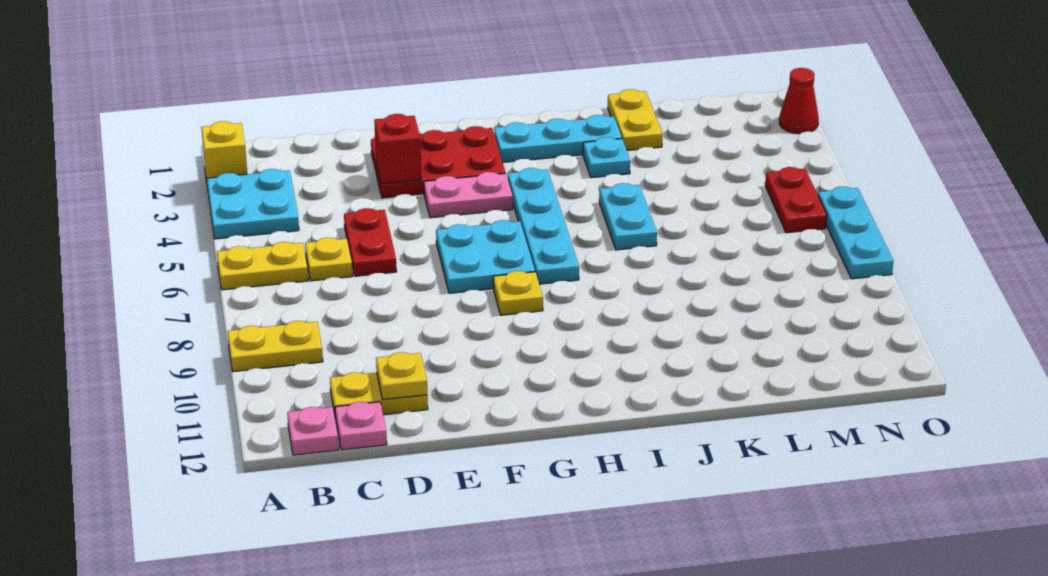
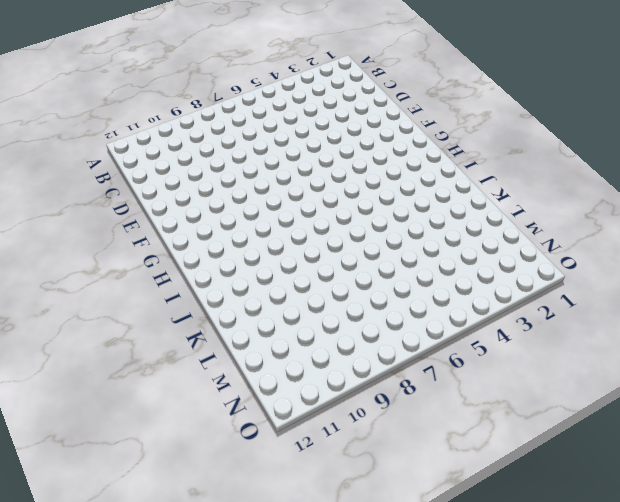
none -> yellow brick A2 level 1
none -> cyan plate A3:B4 level 1
none -> yellow plate A6:B6 level 1

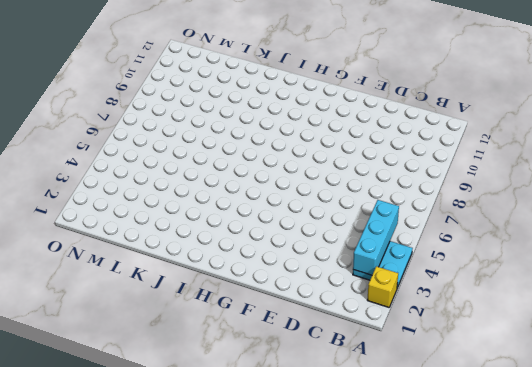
cyan brick B3:B5 level 2 -> none
none -> yellow plate A6:B6 level 1
none -> yellow plate A9:B9 level 1
none -> pink plate B12 level 1

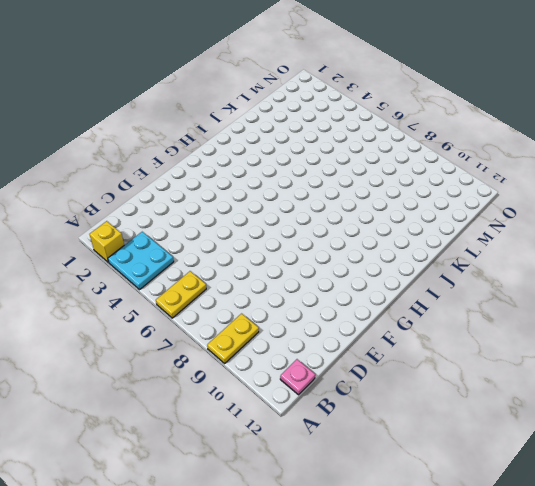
none -> yellow plate C6 level 1
none -> yellow plate C11:D11 level 1
none -> pink plate C12 level 1

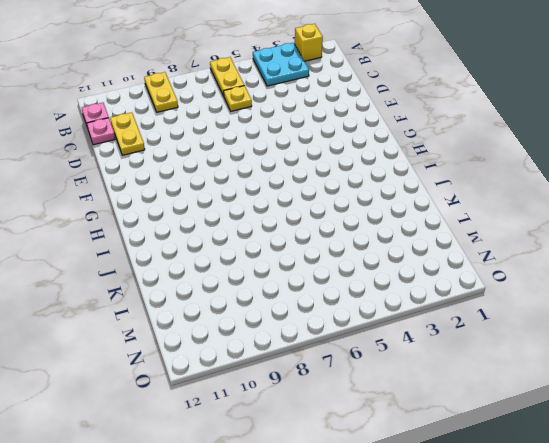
none -> red plate D5:D6 level 1
none -> red plate E2:G3 level 1
none -> pink plate F4:G4 level 1

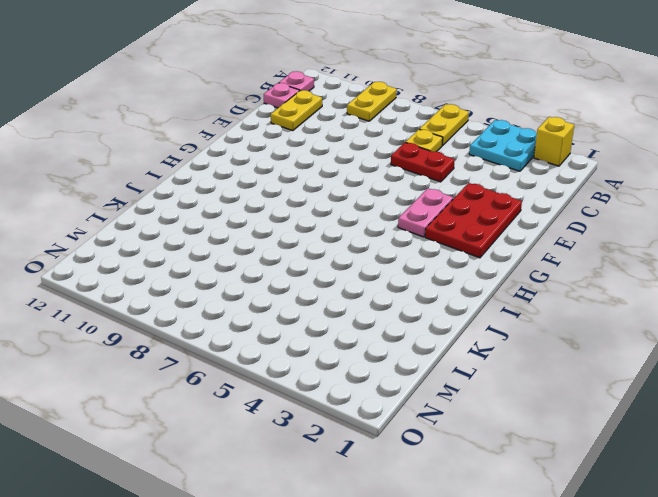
none -> cyan plate F6:G7 level 1
none -> yellow plate G8 level 1
none -> cyan plate H2:J2 level 1

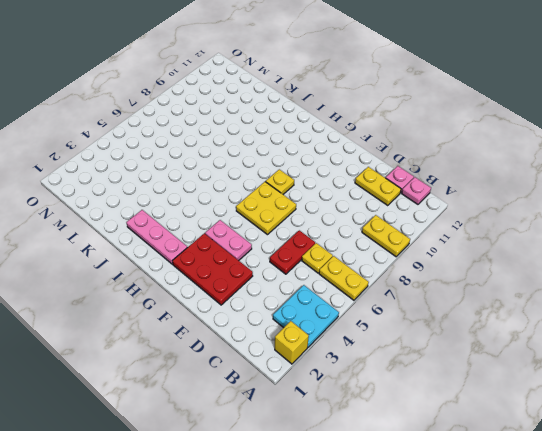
yellow plate F6:G7 level 1 -> cyan plate F6:G7 level 1
pink plate H2:J2 level 1 -> cyan plate H2:J2 level 1
none -> cyan plate H4:H7 level 1
none -> cyan plate J3 level 1
none -> cyan plate J5:J6 level 1

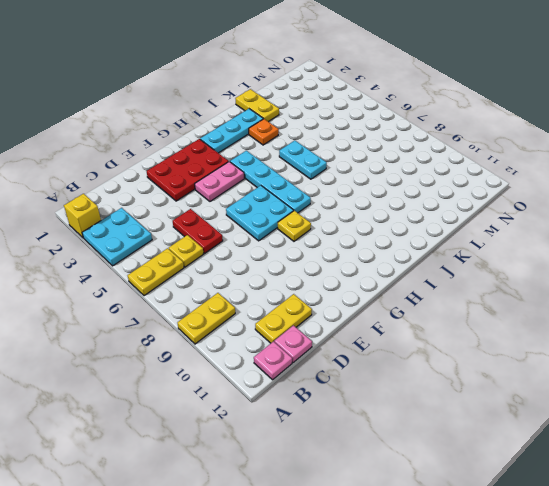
orange plate J3 level 1 -> cyan plate J3 level 1
none -> red plate N5:N6 level 1
none -> red cone O2 level 1
none -> cyan plate O6:O8 level 1

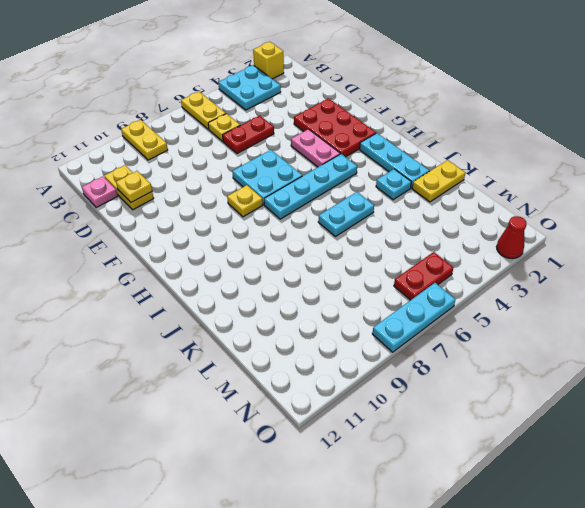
none -> pink plate B12 level 1
none -> red brick E3 level 2

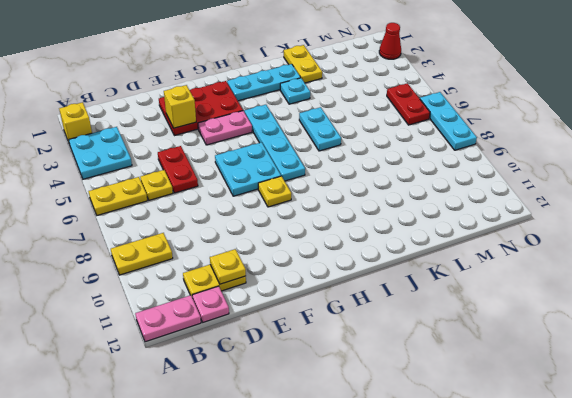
pink plate A12:B12 level 1 -> pink plate B12 level 1
yellow brick E3 level 2 -> red brick E3 level 2

